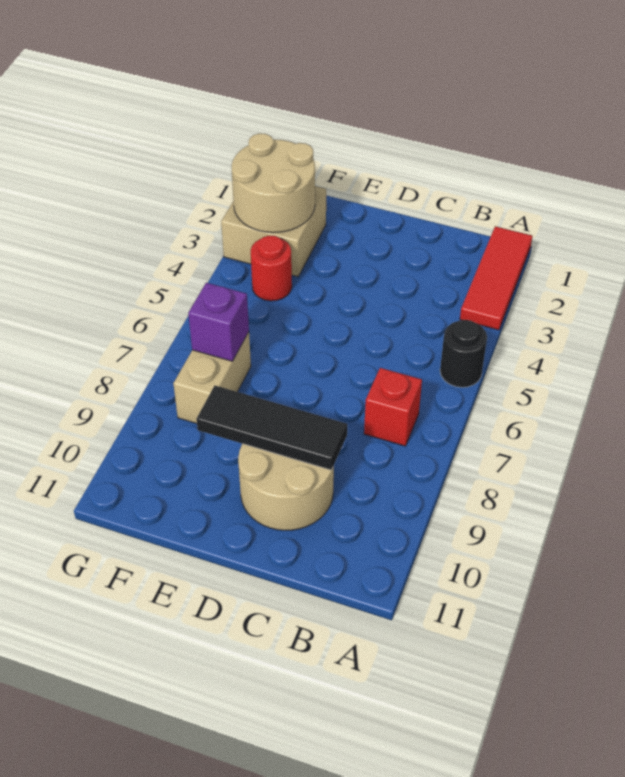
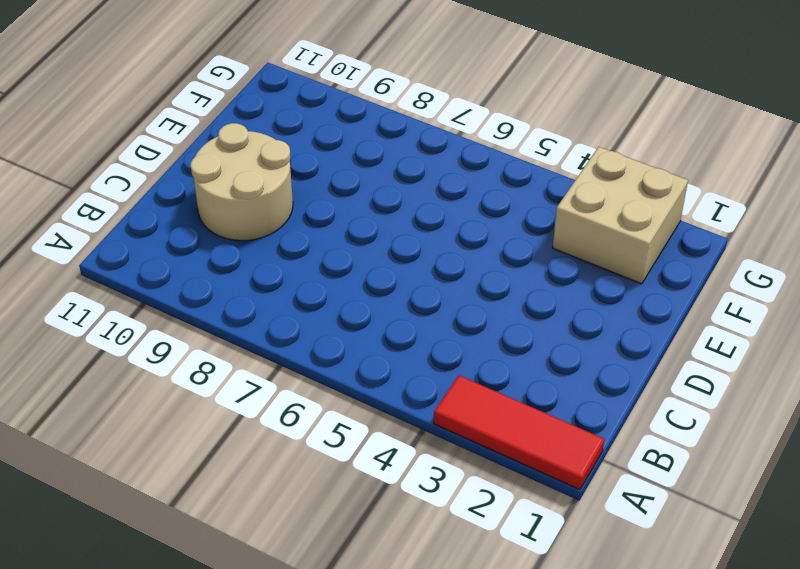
none -> black round brick A5 level 1
none -> red brick B7 level 1

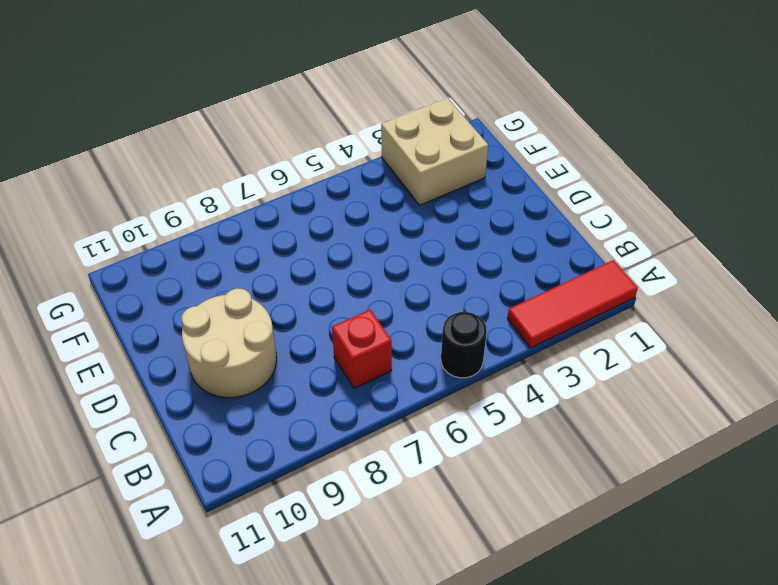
none -> red round brick F4 level 1
none -> tan brick F7:F8 level 1

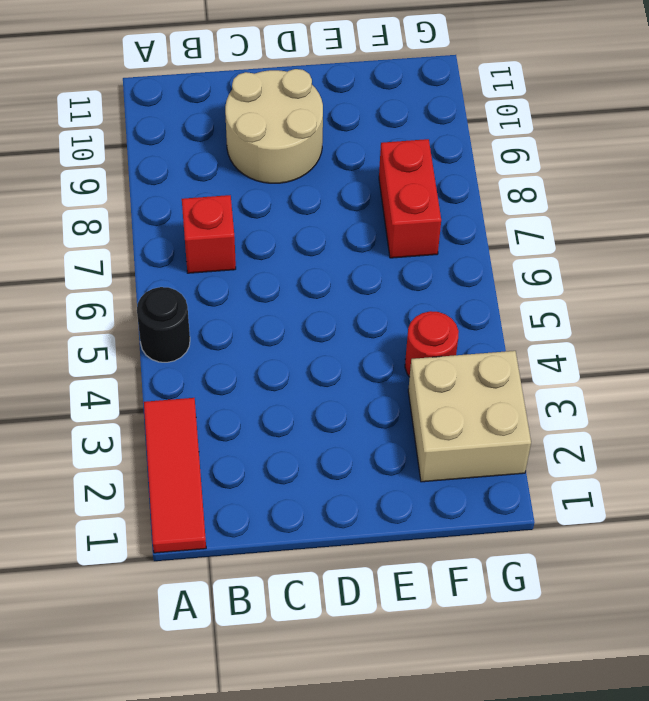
red brick F7:F8 level 1 -> tan brick F7:F8 level 1
none -> black tile C9:E9 level 2
none -> tan round brick F2:G3 level 2

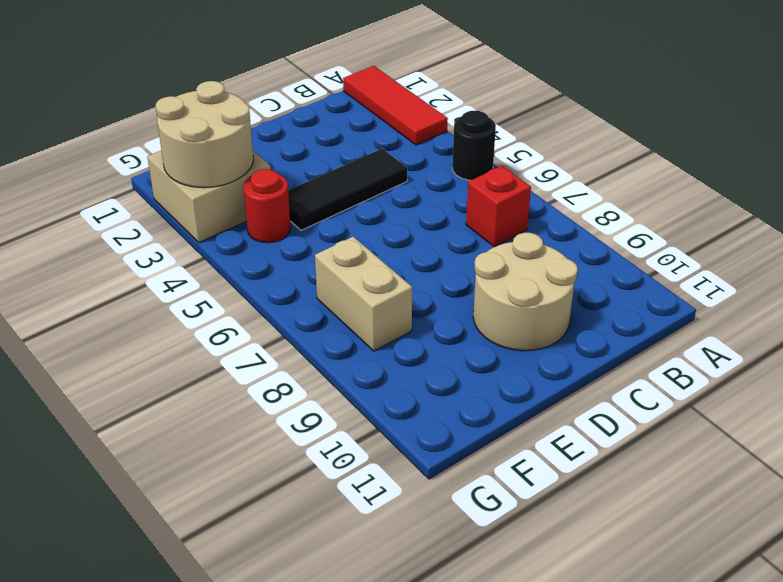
black tile C4:E4 level 1 -> black tile C9:E9 level 2
none -> purple brick F7 level 2

